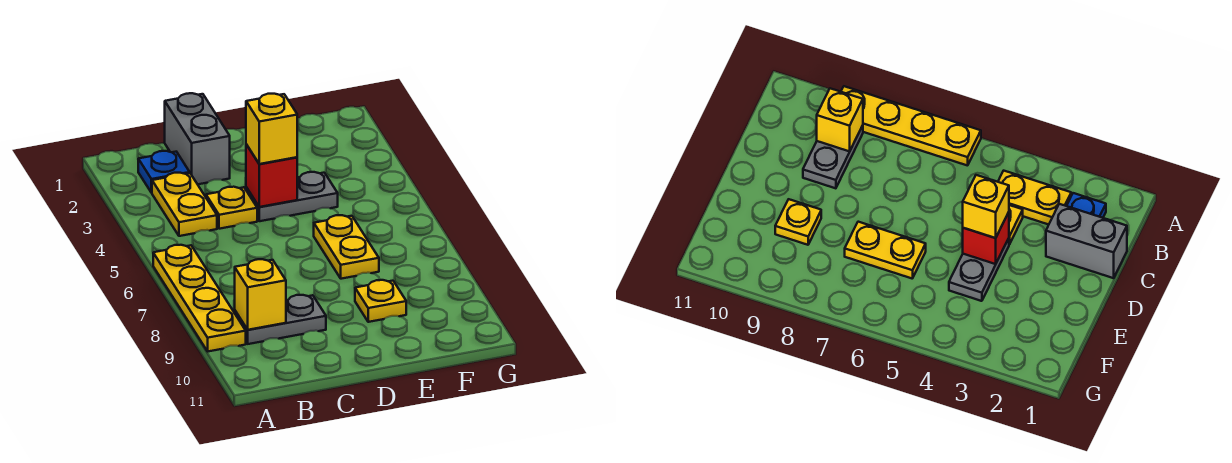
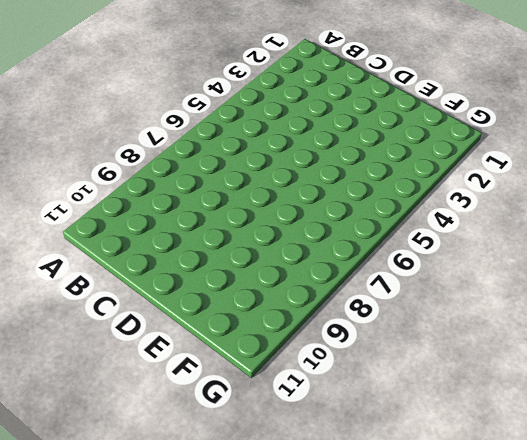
none -> yellow plate A6:A9 level 1
none -> blue plate B2 level 1
none -> yellow plate B3:B4 level 1

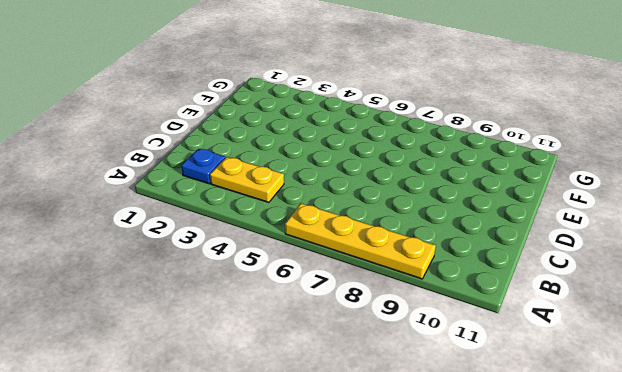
none -> grey plate B9:C9 level 1
none -> grey brick C1:C2 level 1
none -> yellow plate C4 level 1

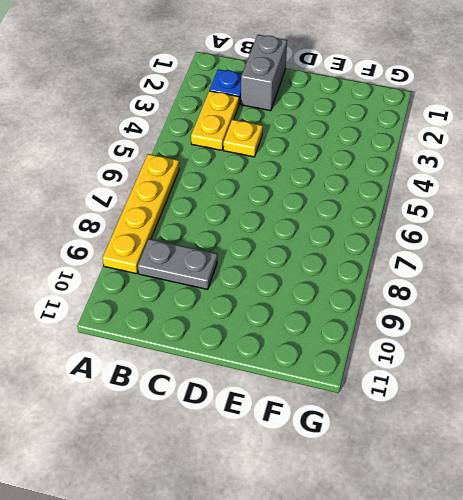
none -> grey plate D4:E4 level 1
none -> yellow plate E6:E7 level 1
none -> yellow plate E9 level 1

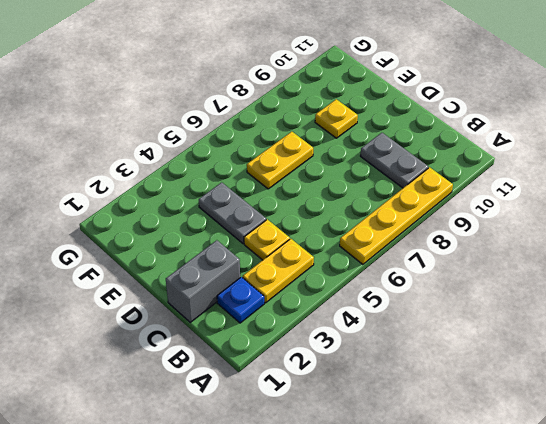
none -> yellow brick B9 level 2
none -> red brick D4 level 2
none -> yellow brick D4 level 3

